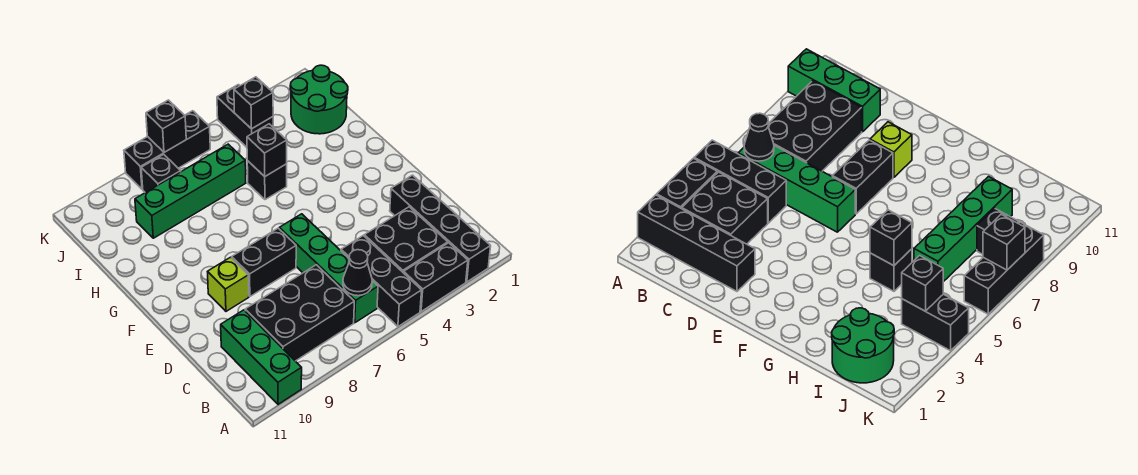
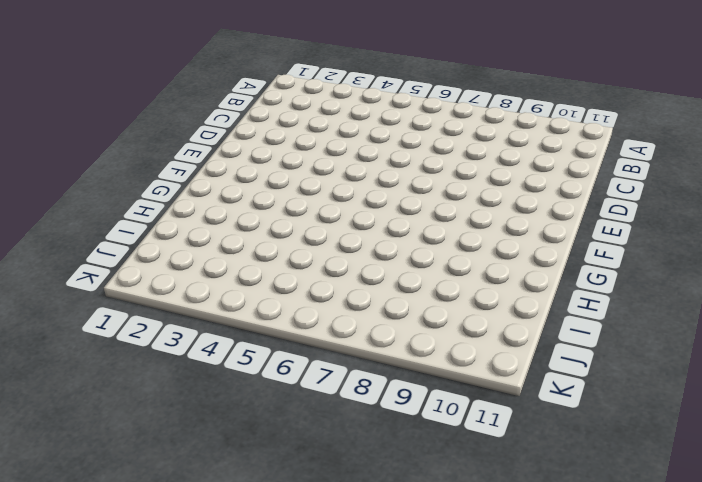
none -> black brick A2:D2 level 1
none -> black brick A3:A4 level 1
none -> black brick A5:C5 level 1

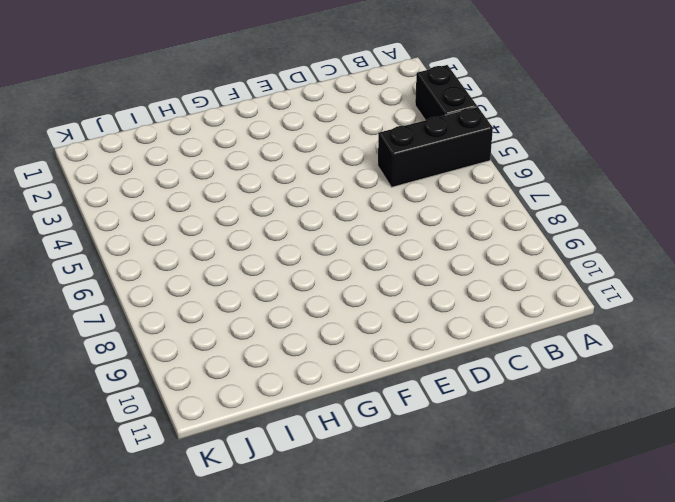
none -> black brick A2:D2 level 1
none -> green brick A10:C10 level 1
none -> black brick B3:C4 level 1

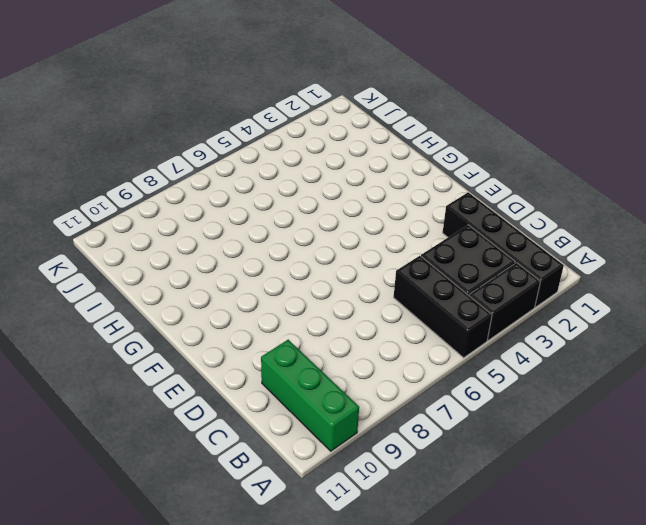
none -> green brick B6:E6 level 1
none -> black brick B7:C9 level 1
none -> black brick E7:E8 level 1

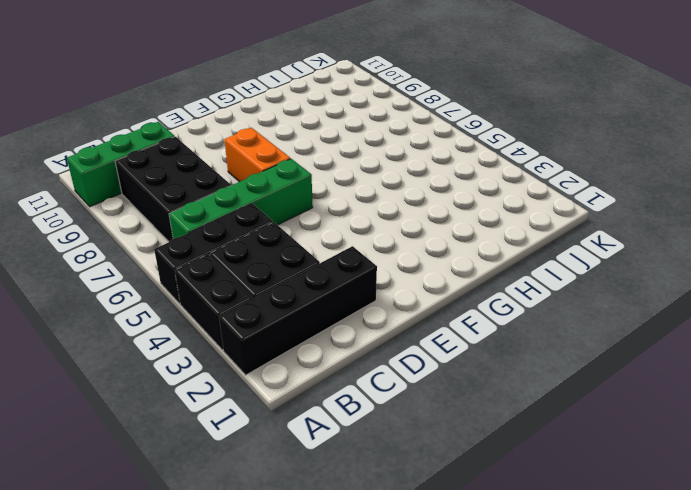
orange brick E7:E8 level 1 -> black brick E7:E8 level 1
none -> lime brick E9 level 1
none -> black brick H5 level 1
none -> green round brick I1:J2 level 1

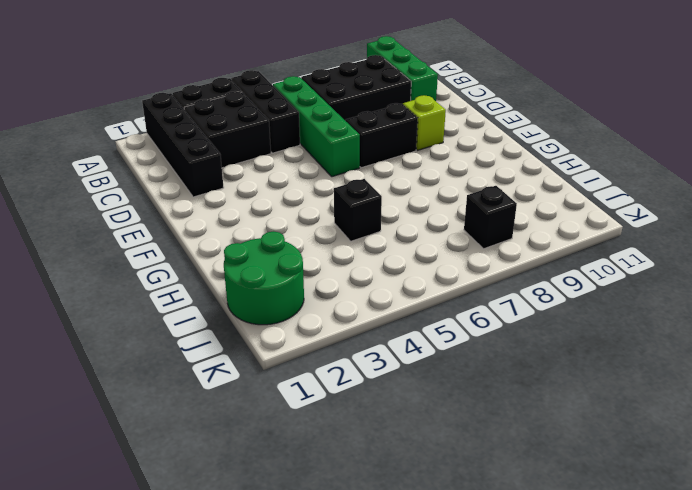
none -> green brick I6:I9 level 1
none -> black brick J4:K4 level 1
none -> black brick K6:K8 level 1

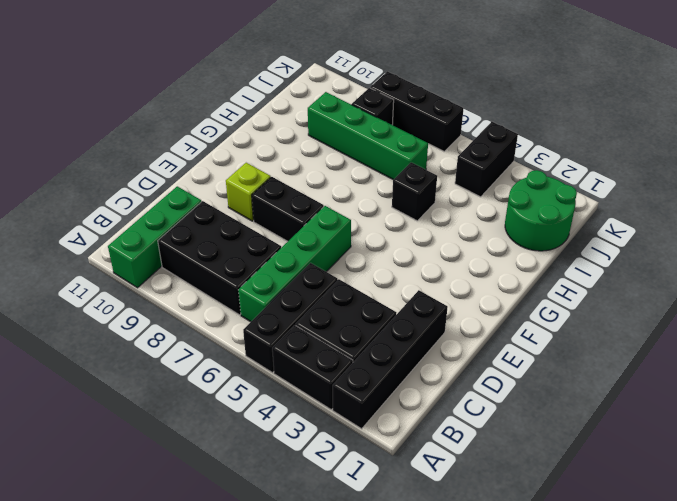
none -> black cone B6 level 2
none -> black brick H5 level 2
none -> black brick J4 level 2

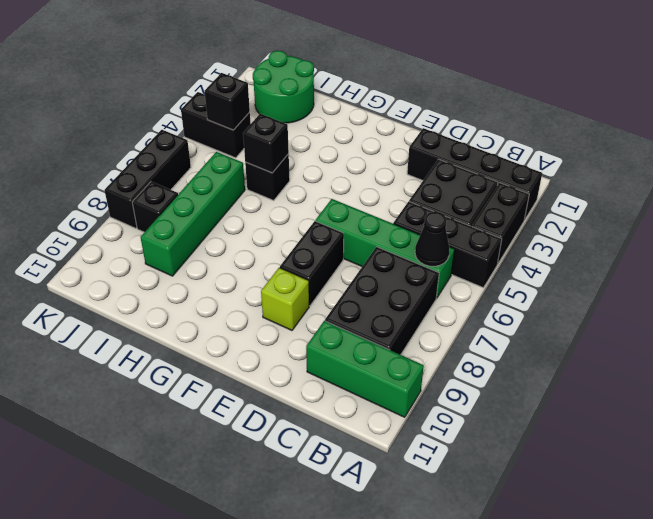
none -> black brick K7 level 2

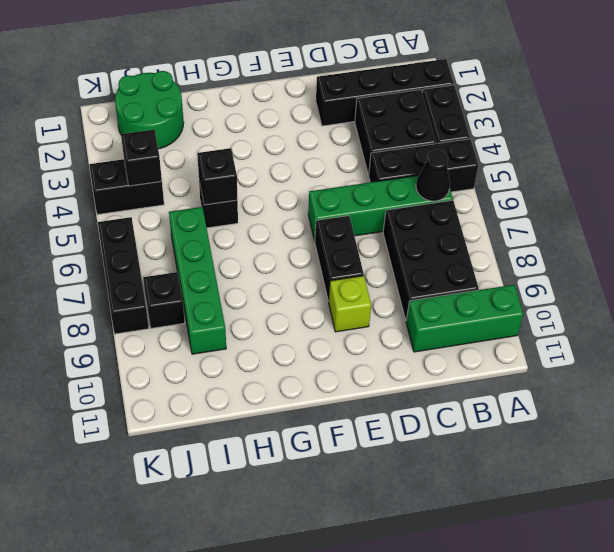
none -> black brick K7 level 2

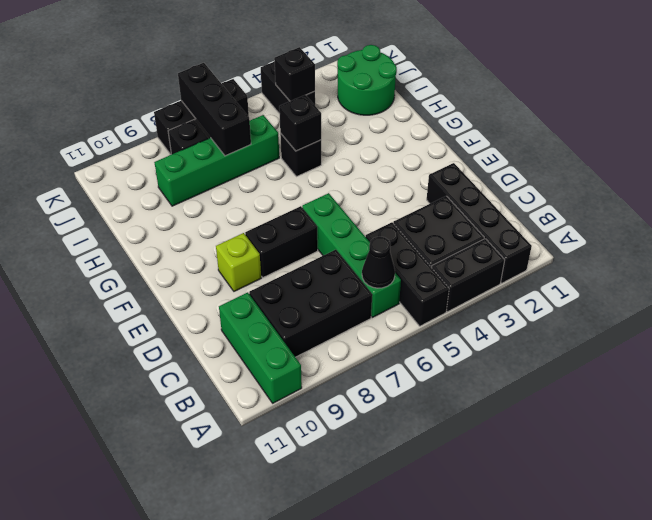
black brick I7:K7 level 2 -> black brick K7 level 2

